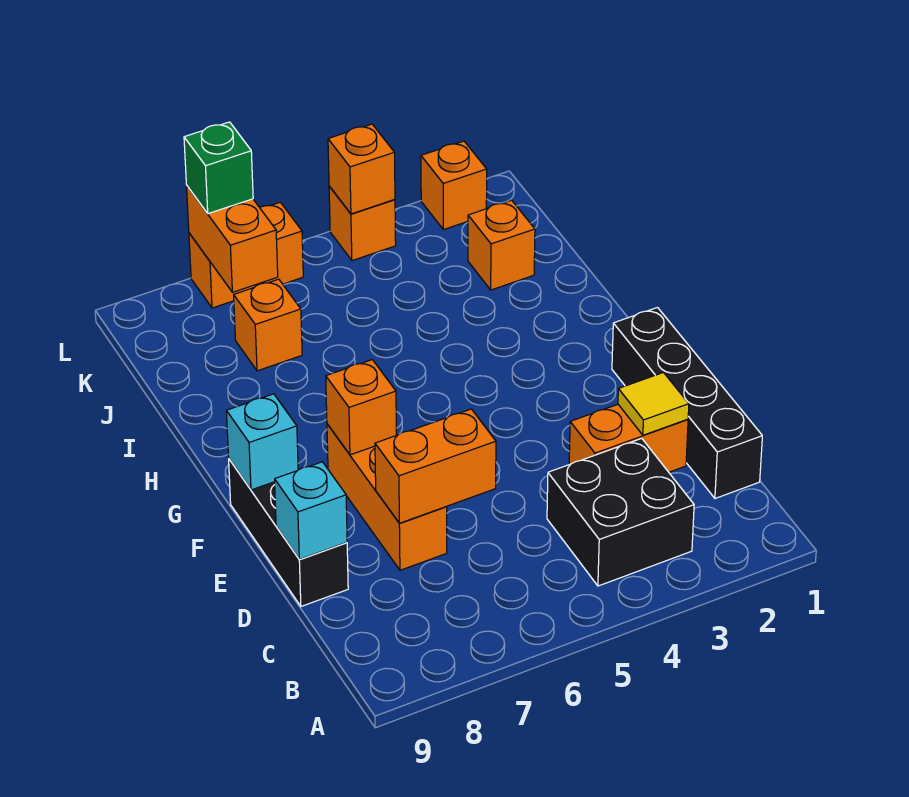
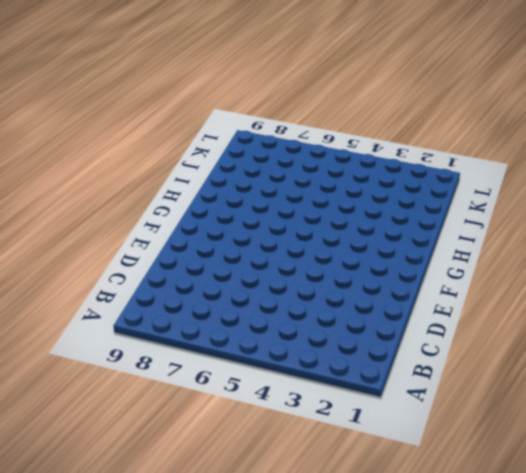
none -> black brick B3:C4 level 1
none -> black brick C1:F1 level 1
none -> orange brick D2:D3 level 1

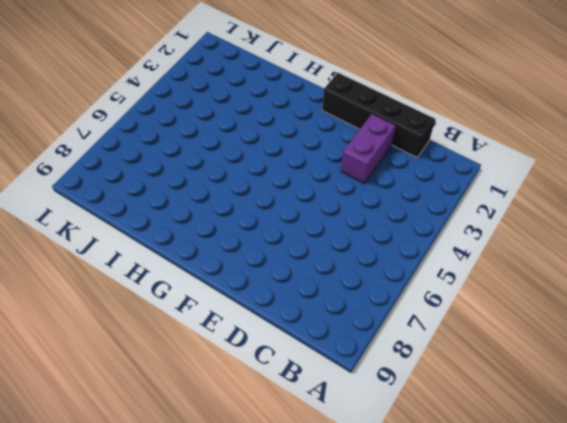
purple brick D2:D3 level 1 -> orange brick D2:D3 level 1
none -> black brick B3:C4 level 1
none -> orange brick D7:F7 level 1
none -> black brick D9:F9 level 1

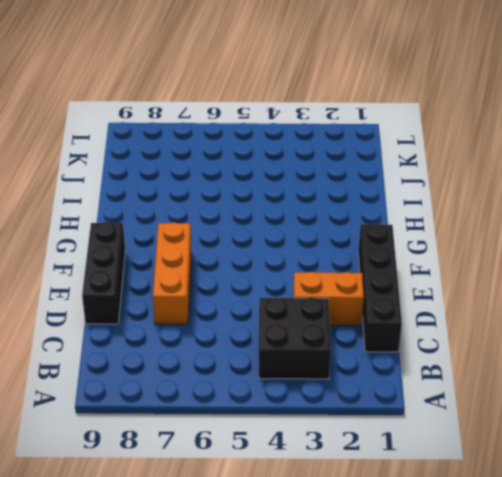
none -> orange brick J2 level 1
none -> orange brick J7 level 1
none -> orange brick L2 level 1

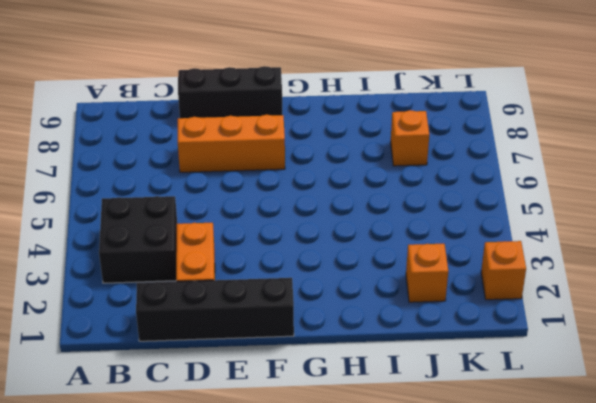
none -> orange brick L4 level 1
none -> orange brick L6:L7 level 1
none -> yellow tile D2 level 2

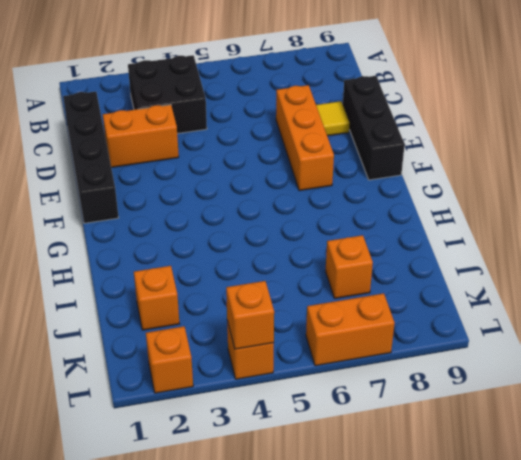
yellow tile D8 level 1 -> yellow tile D2 level 2
none -> orange brick D6:D7 level 2
none -> cyan brick D9 level 2
none -> orange brick F7 level 2

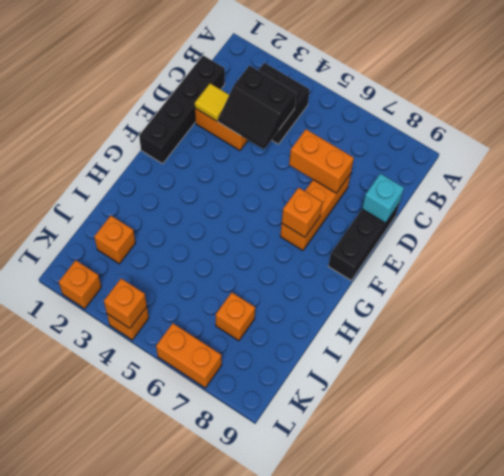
black slope C3:D4 level 2 top C -> none
none -> cyan brick F9 level 2
none -> orange brick K7:L7 level 2
none -> green brick L7 level 3

